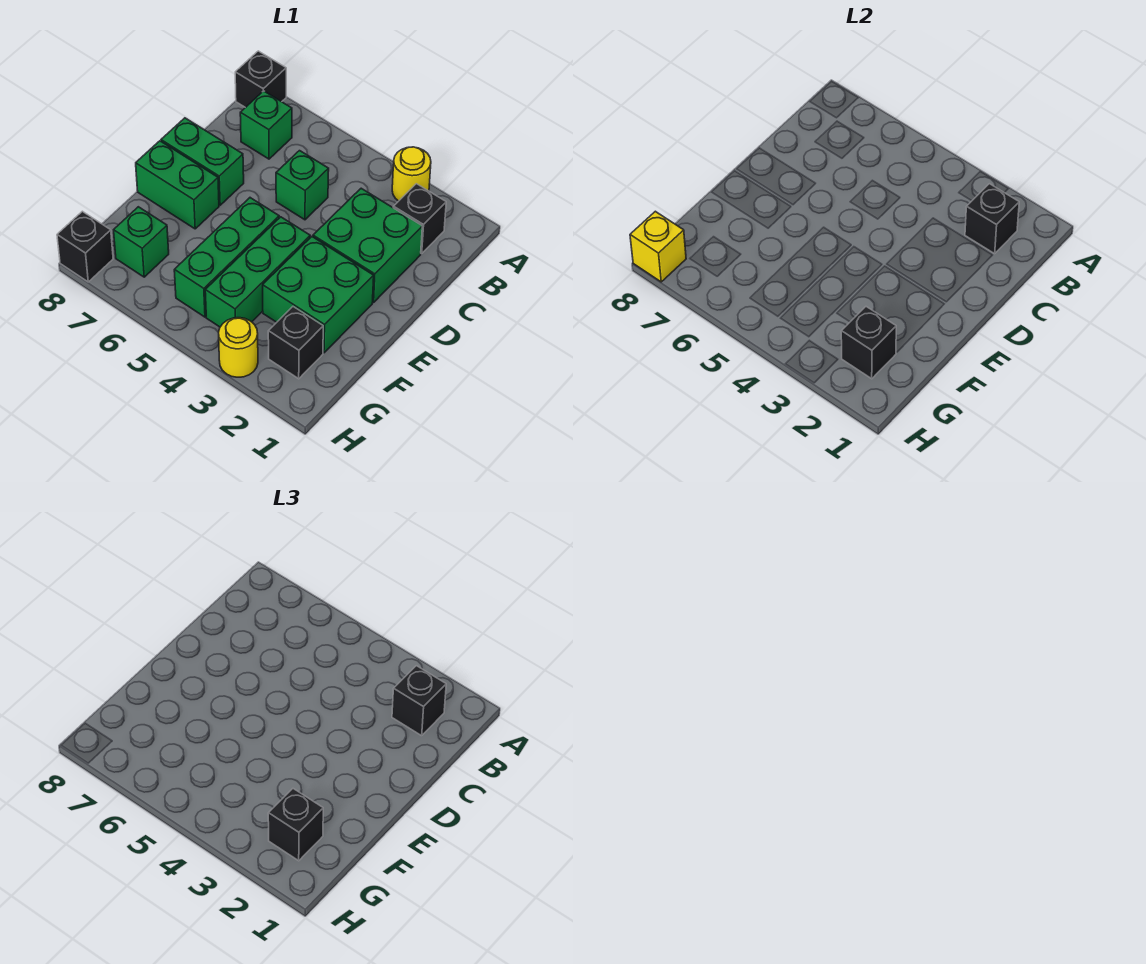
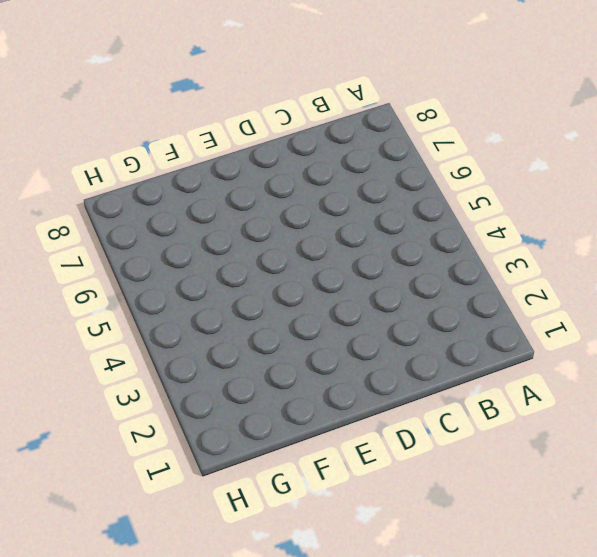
none -> yellow round brick A3 level 1
none -> black brick A8 level 1
none -> black brick B2 level 1

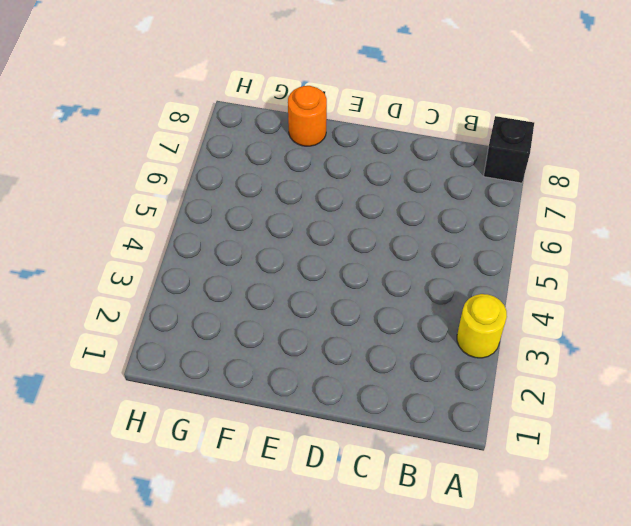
orange round brick F8 level 1 -> none
none -> black brick B2 level 1
none -> green brick B7 level 1
none -> green brick C2:D3 level 1

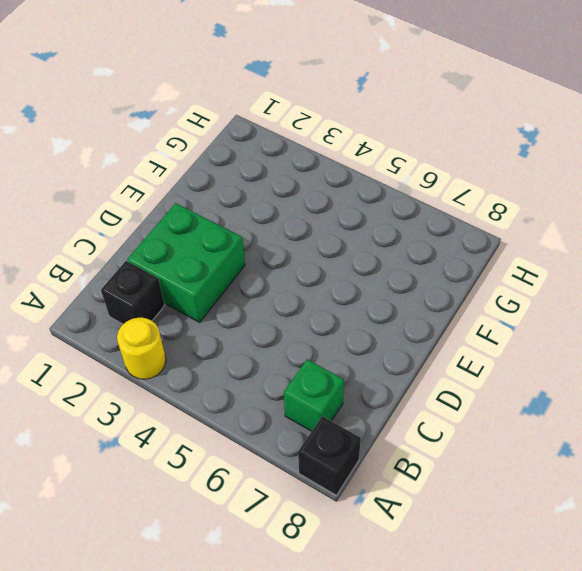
none -> green brick C5 level 1
none -> green brick D7:D8 level 1
none -> green brick E2:F3 level 1

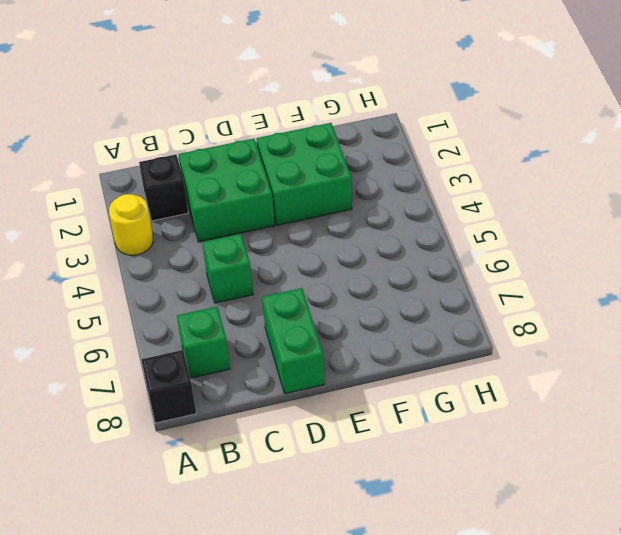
none -> green brick E4:G4 level 1
none -> green brick E5:G5 level 1
none -> green brick E7:E8 level 1

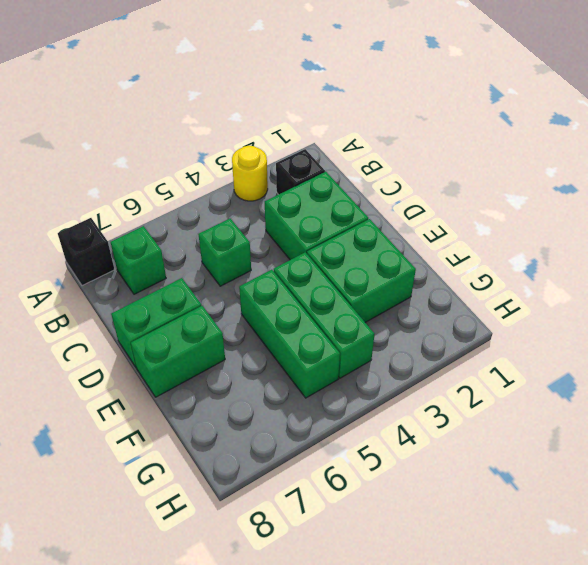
none -> black brick G2 level 1
none -> green brick G7 level 1
none -> yellow round brick H3 level 1

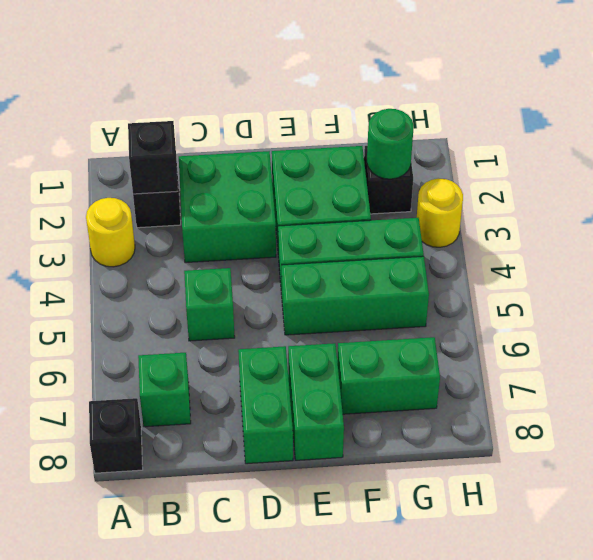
green brick F7:G7 level 1 -> green brick G7 level 1
green round brick G2 level 2 -> black brick G2 level 2
none -> black brick H8 level 1
none -> yellow brick H8 level 2
none -> black brick B2 level 3

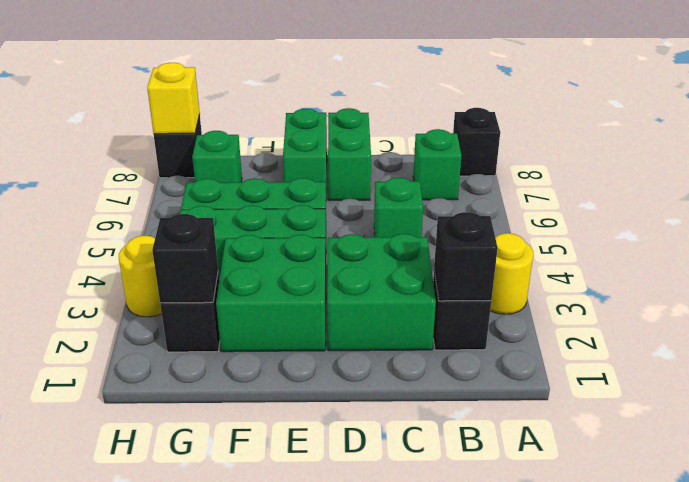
none -> black brick B2 level 3
none -> black brick G2 level 3

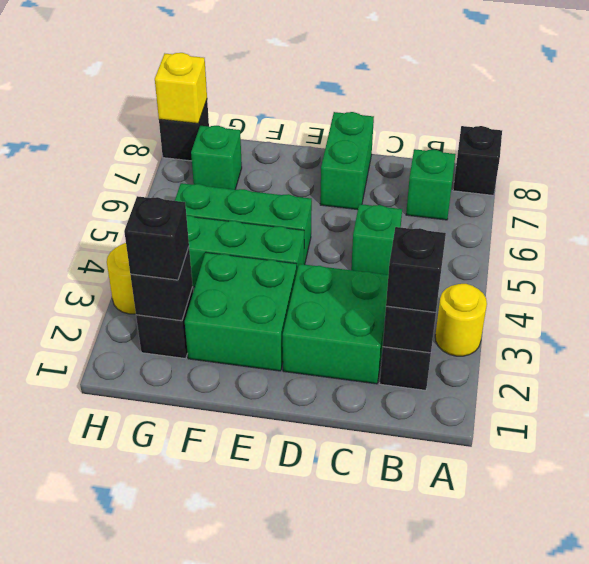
none -> green brick E7:E8 level 1

